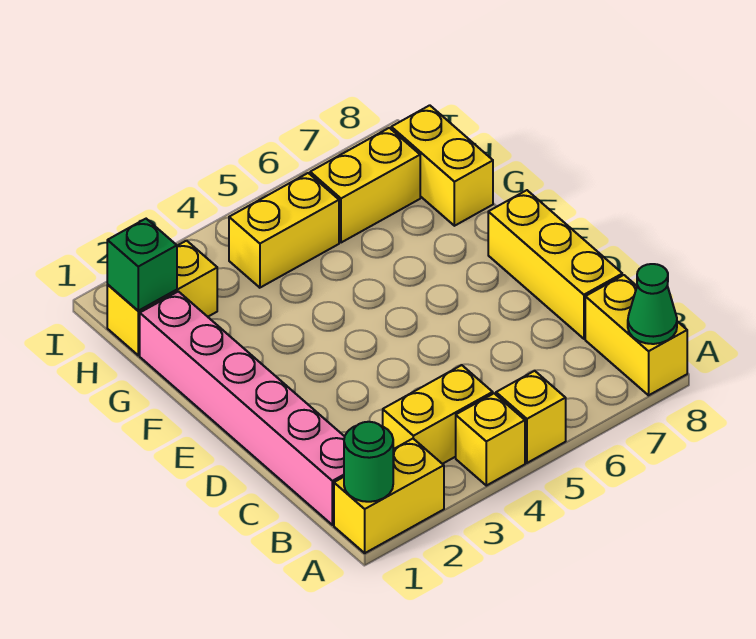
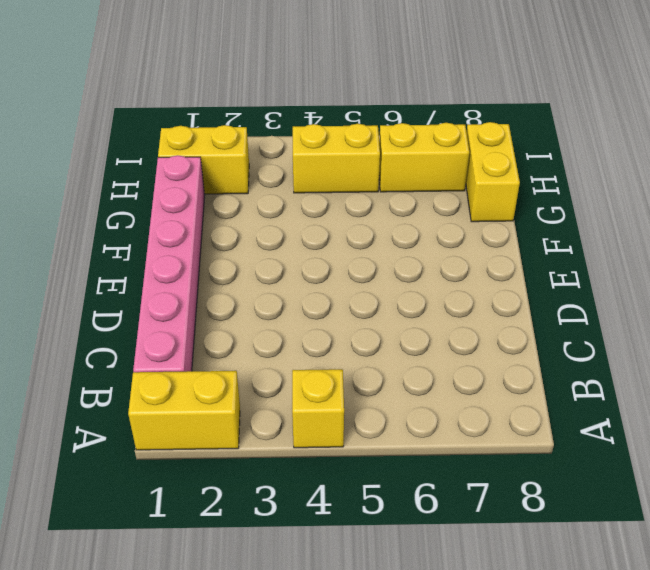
none -> yellow brick A5 level 1
none -> yellow brick A8:B8 level 1
none -> yellow brick B3:B4 level 1

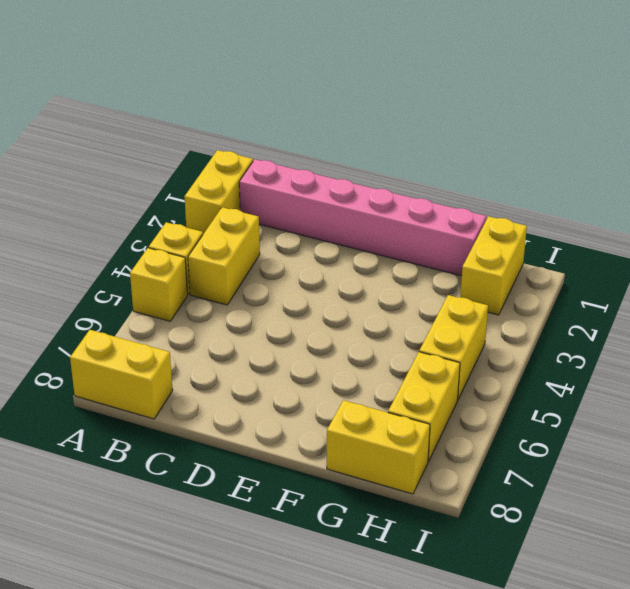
none -> yellow brick C8:E8 level 1
none -> green round brick A1 level 2
none -> green cone A8 level 2

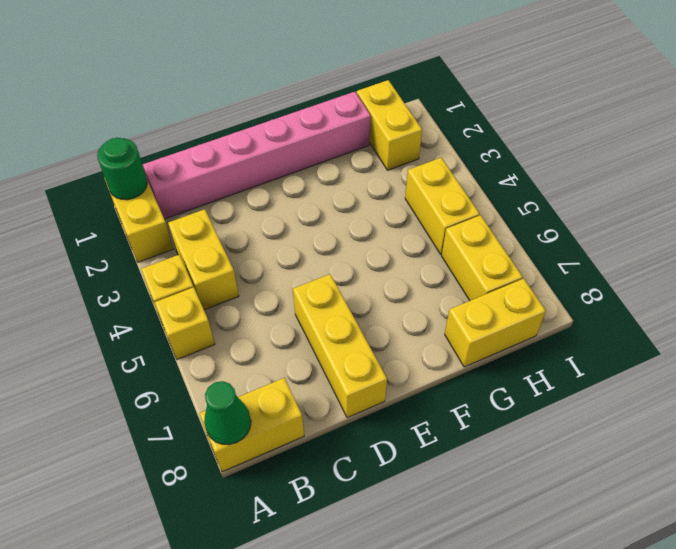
yellow brick D6:D8 level 1 -> yellow brick C8:E8 level 1
none -> green brick H1 level 2

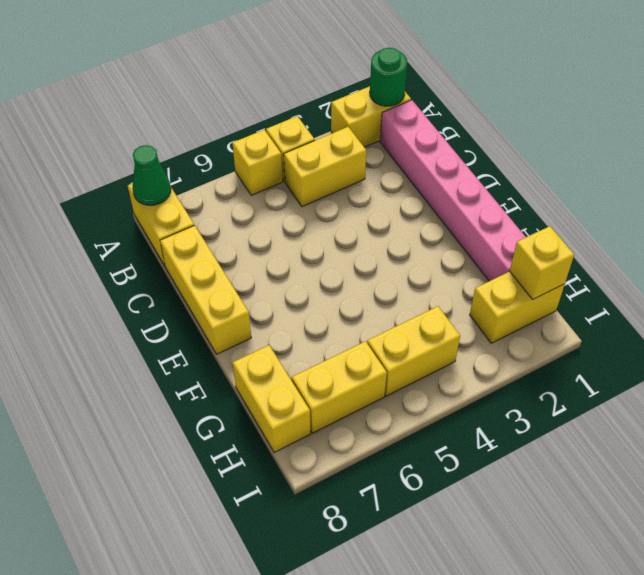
yellow brick H1 level 2 -> green brick H1 level 2

